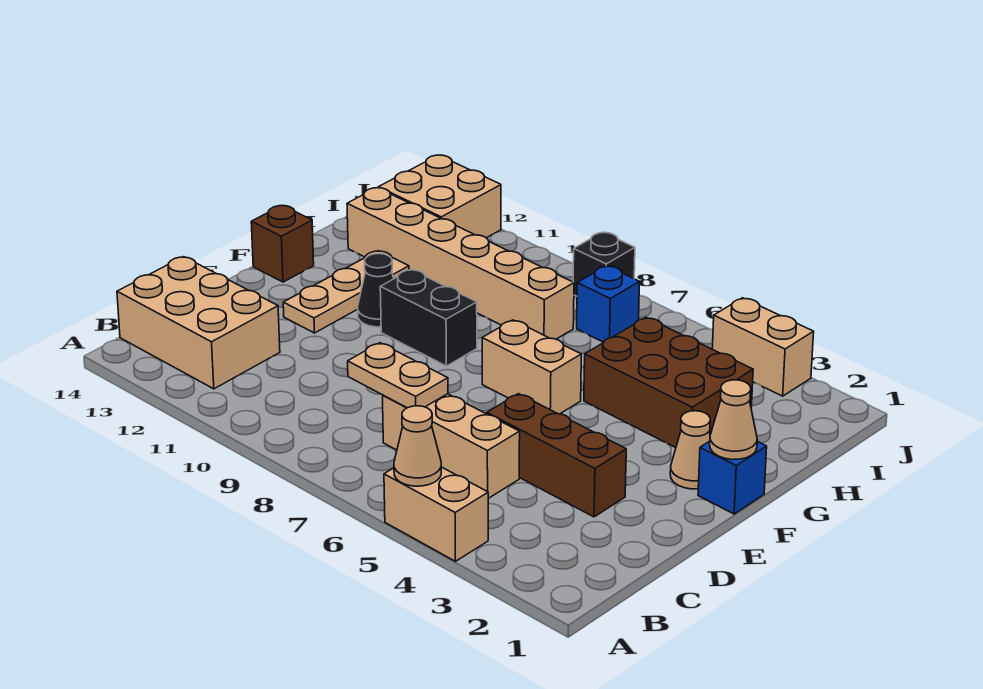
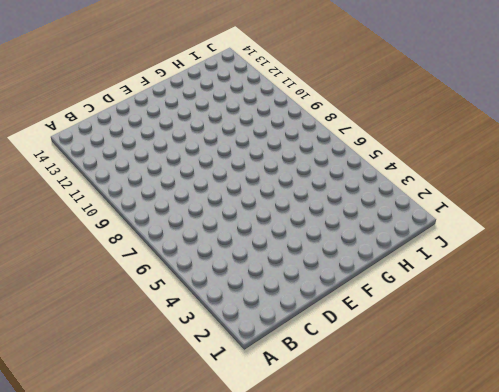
none -> tan brick A4:A5 level 1
none -> tan brick B12:C14 level 1
none -> tan brick C5:C7 level 1

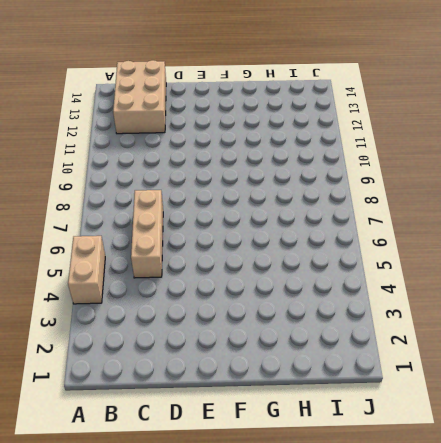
none -> brown brick D3:D5 level 1
none -> tan plate E12:G12 level 1
none -> blue brick F1 level 1

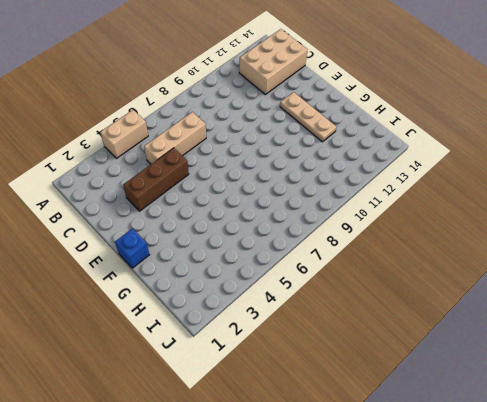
none -> tan cone F2 level 1
none -> tan brick F6:F7 level 1
none -> black brick F9:F10 level 1

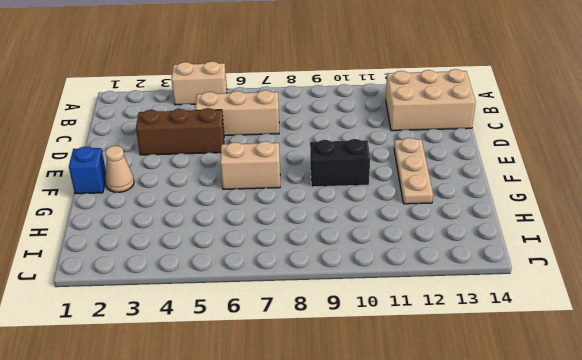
none -> black cone F11 level 1
none -> brown brick F14 level 1
none -> brown brick G3:H5 level 1

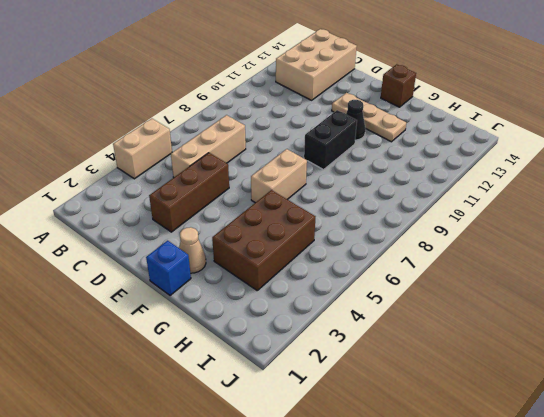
none -> tan brick H8:H13 level 1
none -> blue brick I7 level 1
none -> tan brick I12:J13 level 1

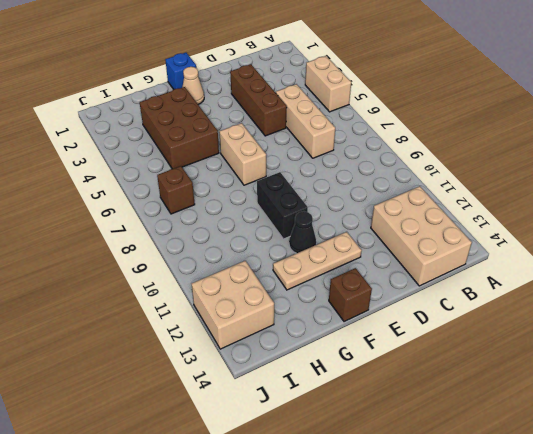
brown brick I7 level 1 -> blue brick I7 level 1
none -> tan brick H8:H13 level 1
none -> tan brick J3:J4 level 1
none -> black brick J8 level 1

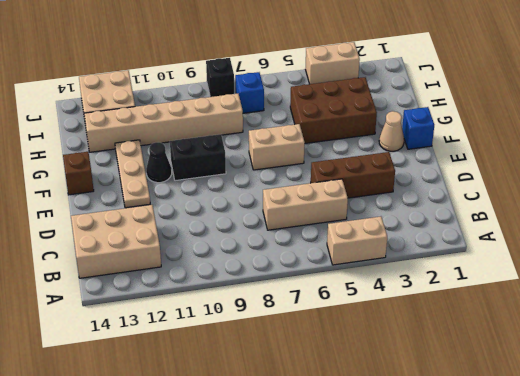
none -> tan cone A5 level 2
none -> tan plate C7:C8 level 2
none -> tan cone F1 level 2

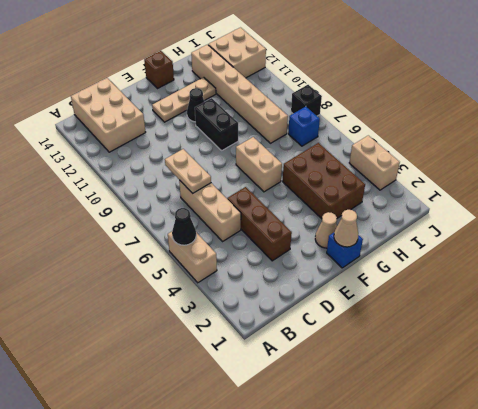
black cone A5 level 2 -> tan cone A5 level 2

